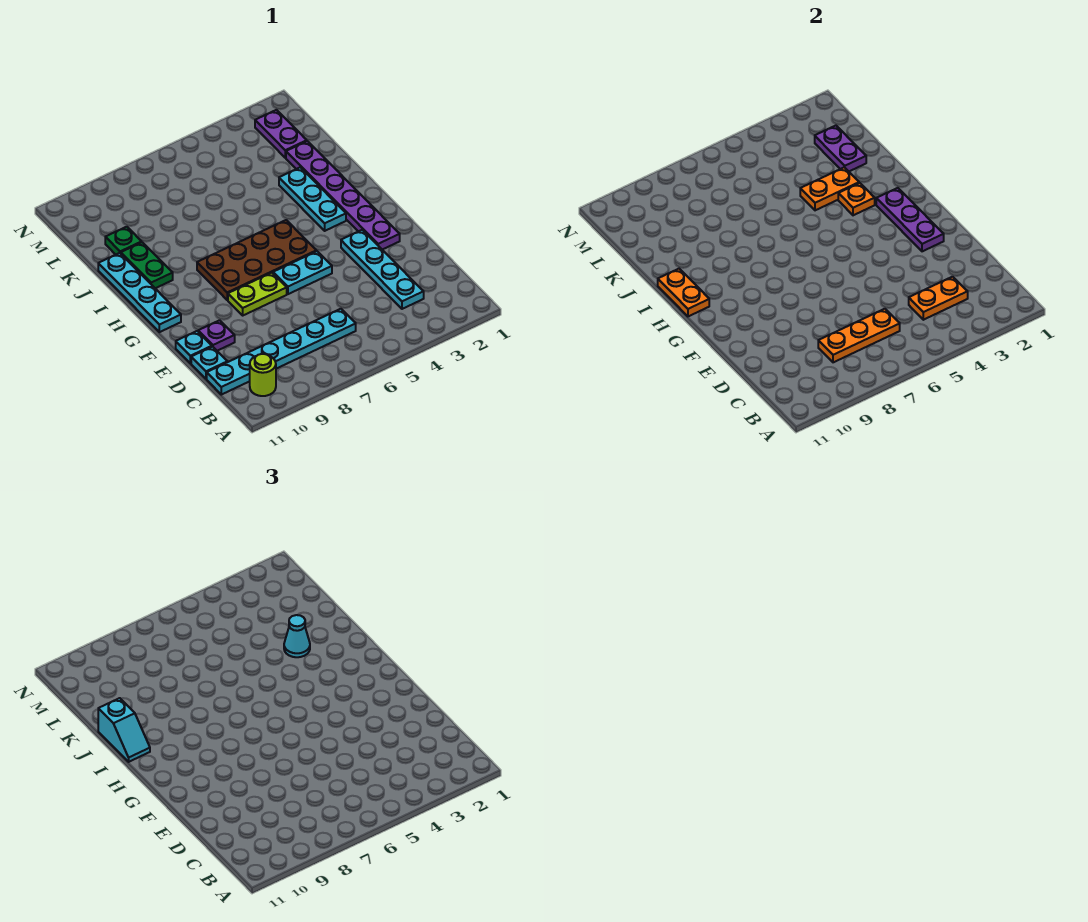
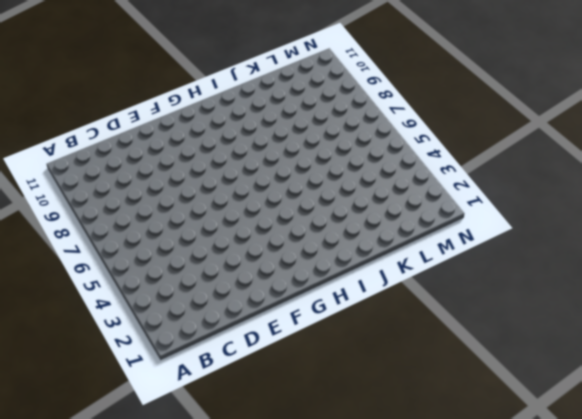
none -> lime round brick B10 level 1
none -> cyan plate C3:F3 level 1
none -> cyan plate C6:C11 level 1

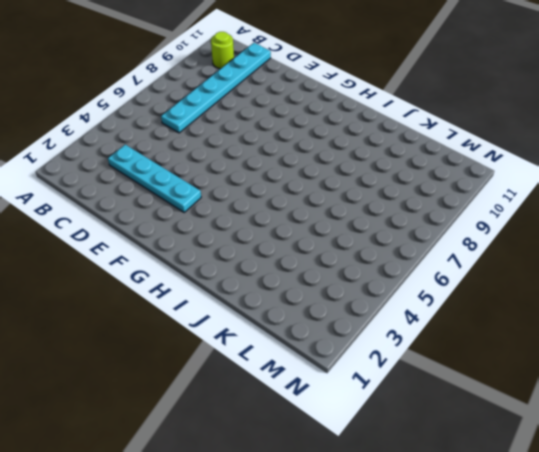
none -> cyan plate D11 level 1
none -> purple plate E10 level 1
none -> cyan plate E11 level 1

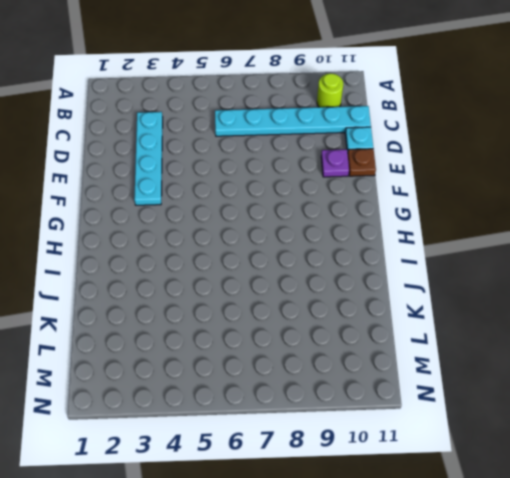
brown plate E11 level 1 -> cyan plate E11 level 1
none -> purple plate F2:K2 level 1
none -> cyan plate F5:F6 level 1
none -> lime plate F7:F8 level 1

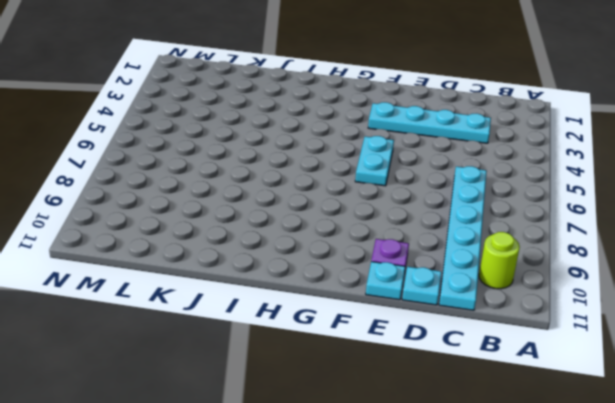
none -> purple plate F2:K2 level 1
none -> lime plate F7:F8 level 1
none -> brown plate G5:H8 level 1

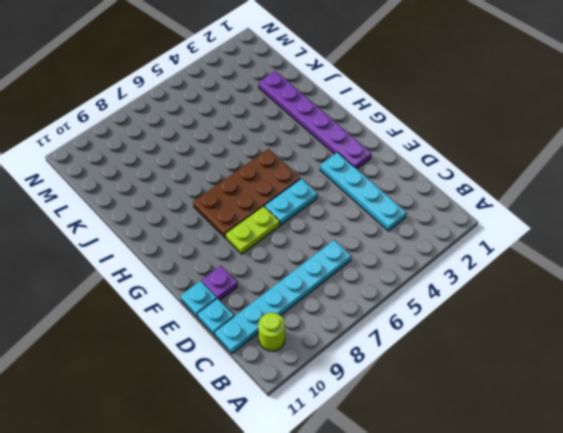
none -> cyan plate G11:J11 level 1
none -> cyan plate H3:J3 level 1
none -> green plate I10:J10 level 1

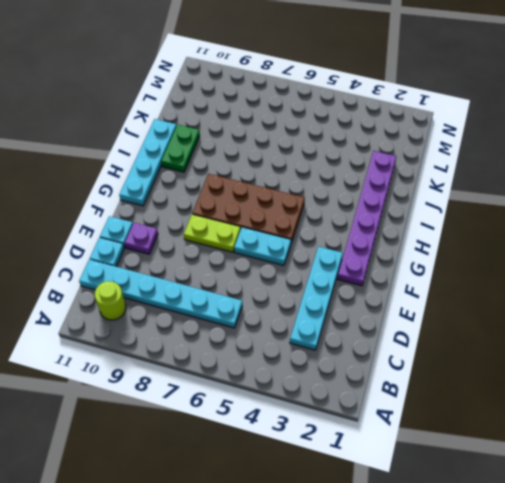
none -> cyan plate H3:J3 level 1
none -> green plate K10 level 1
none -> purple plate L2:M2 level 1

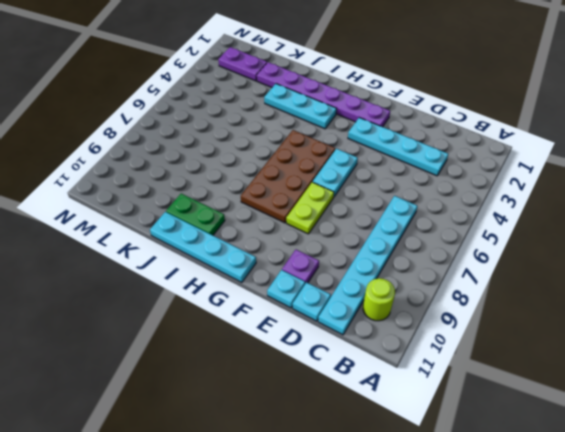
none -> green plate K10 level 1
none -> orange plate C3:C4 level 2
none -> orange plate C6:C8 level 2

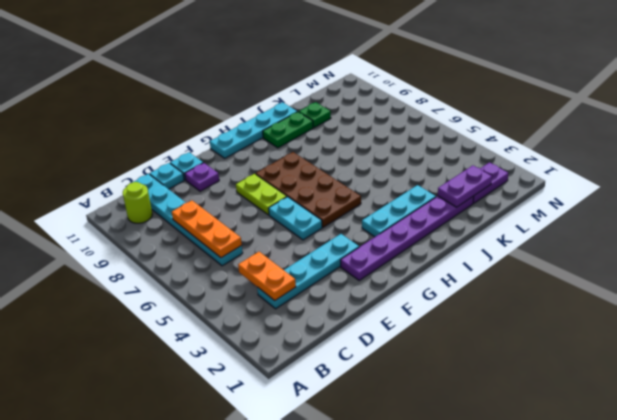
none -> purple plate F2:H2 level 2
none -> orange plate H11:I11 level 2
none -> orange plate I3 level 2

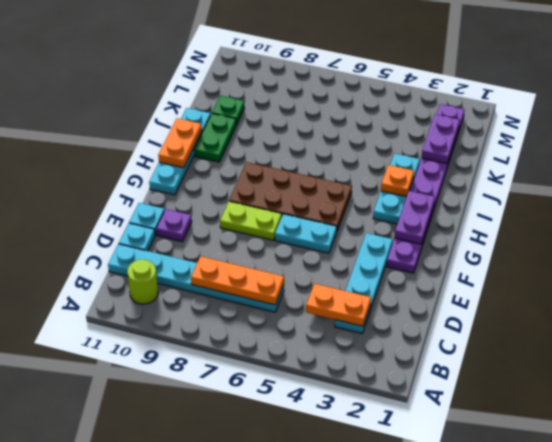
purple plate G2:H2 level 2 -> purple plate F2:H2 level 2
none -> orange plate J3:J4 level 2
none -> cyan slope I11:J11 level 3 top J
none -> cyan cone J3 level 3

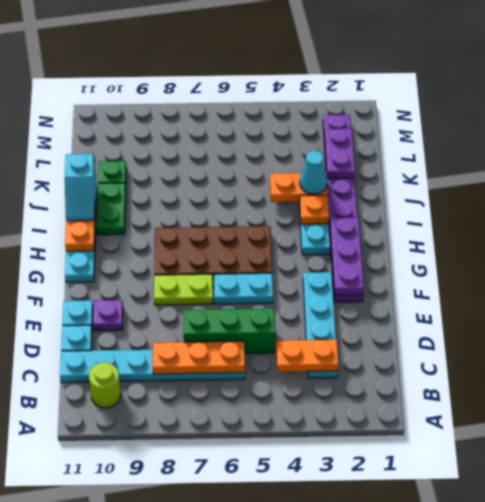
green brick D5:D7 level 1 -> none

